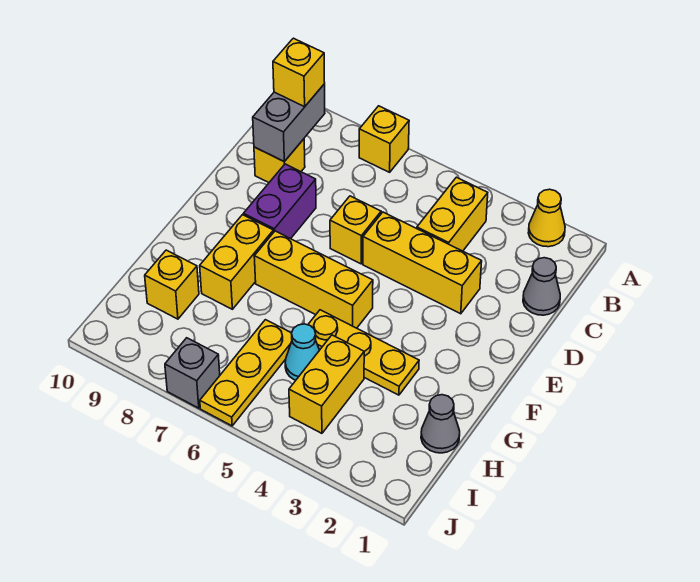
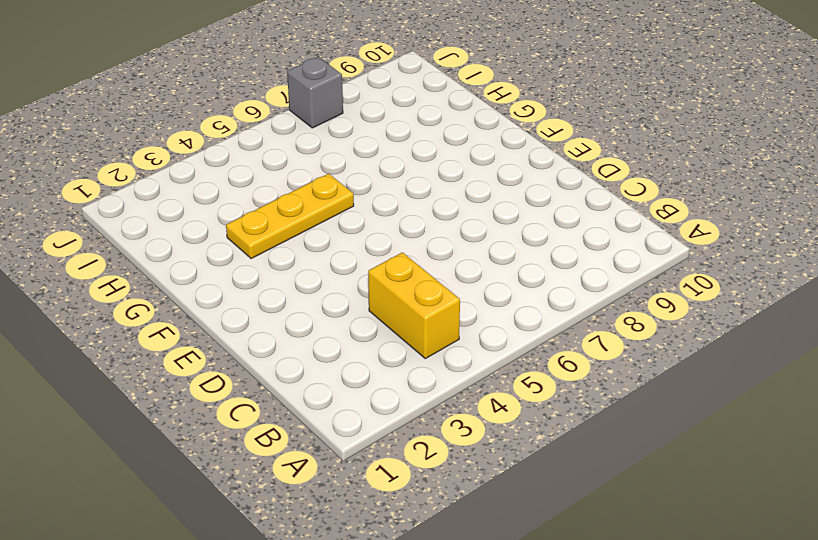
none -> yellow cone A2 level 1
none -> yellow brick A7 level 1
none -> grey cone C1 level 1

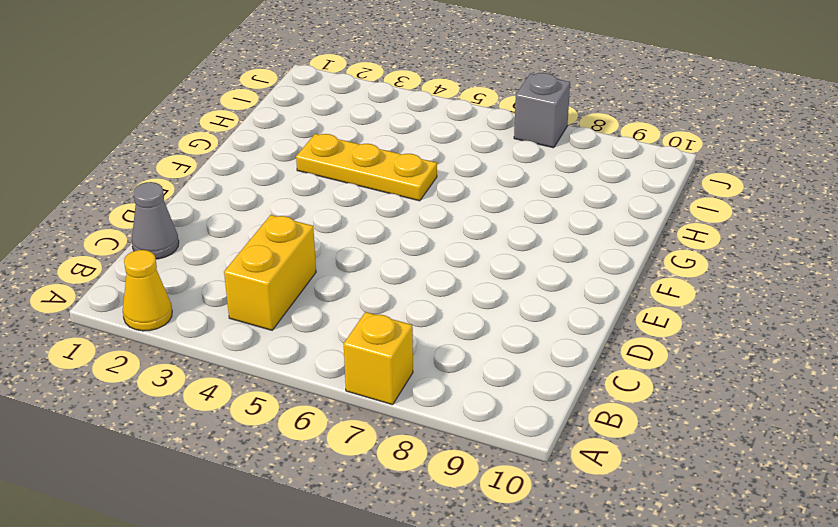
none -> yellow brick C9 level 1
none -> yellow brick D3:D5 level 1
none -> yellow brick D6 level 1

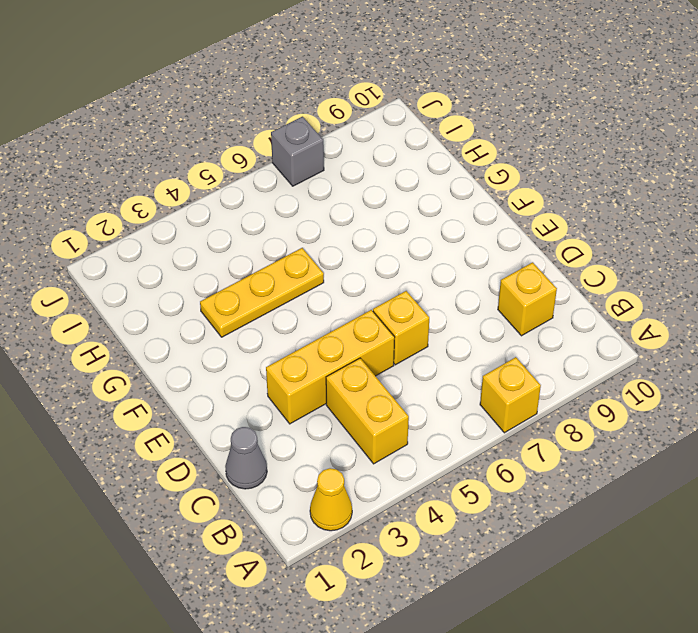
none -> purple brick D8:E8 level 1
none -> yellow brick F5:F7 level 1
none -> yellow brick F8:G8 level 1

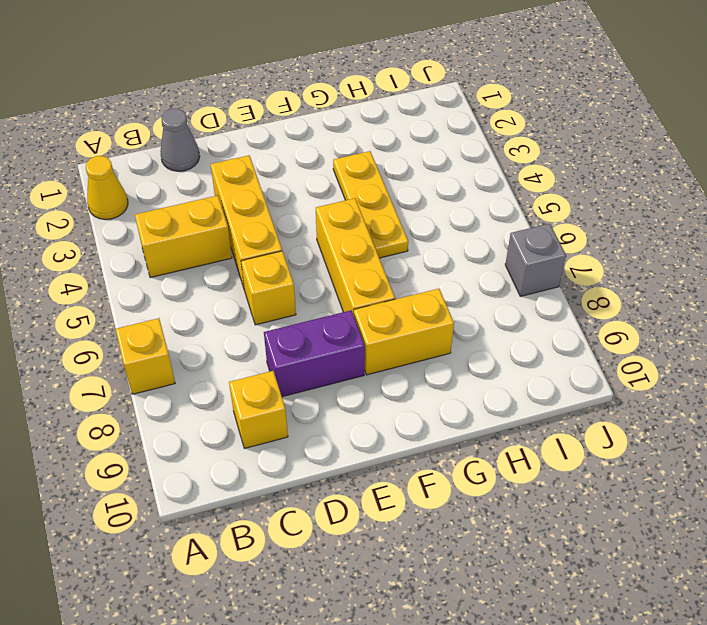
none -> grey cone H1 level 1
none -> yellow brick H4:I4 level 1
none -> cyan cone H5 level 1

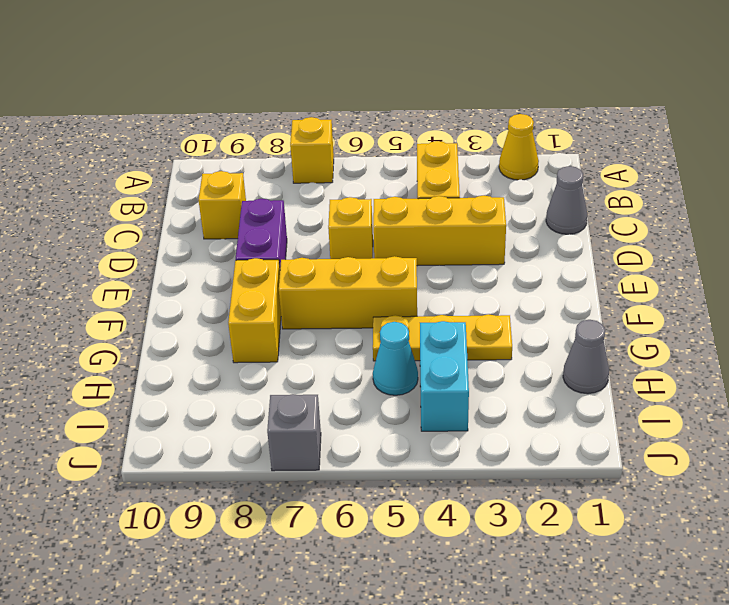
cyan brick H4:I4 level 1 -> yellow brick H4:I4 level 1
none -> yellow plate H6:J6 level 1
none -> yellow brick H9 level 1
none -> grey brick B9:C9 level 2

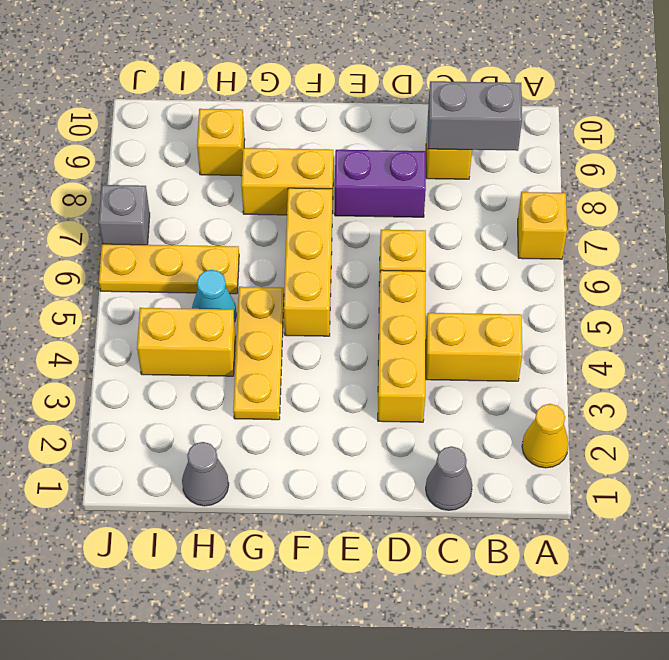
none -> yellow brick B9 level 3

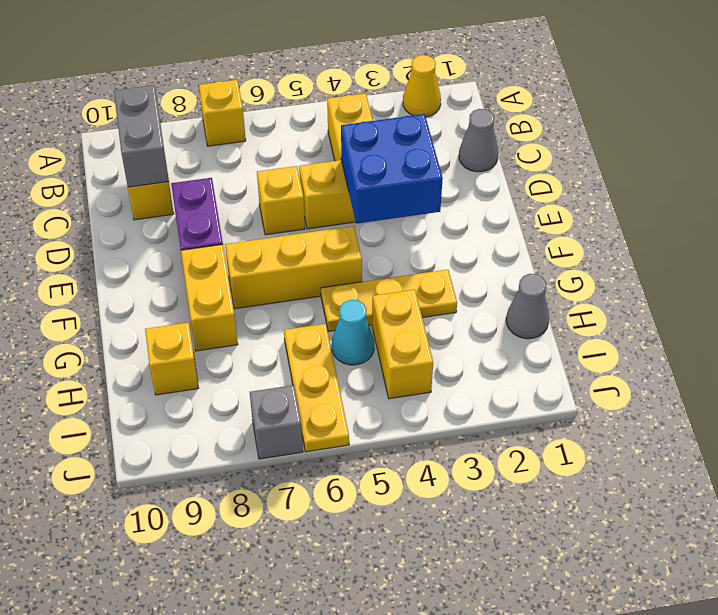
blue brick D3:E4 level 2 -> none
none -> yellow brick B9 level 3

